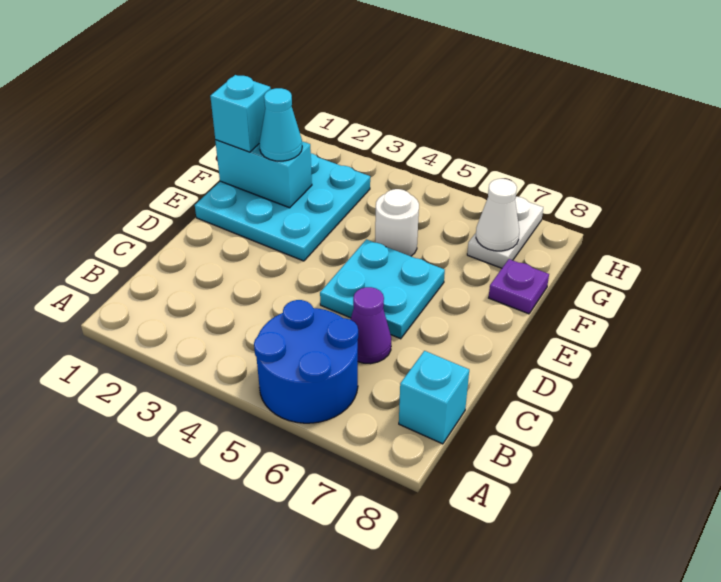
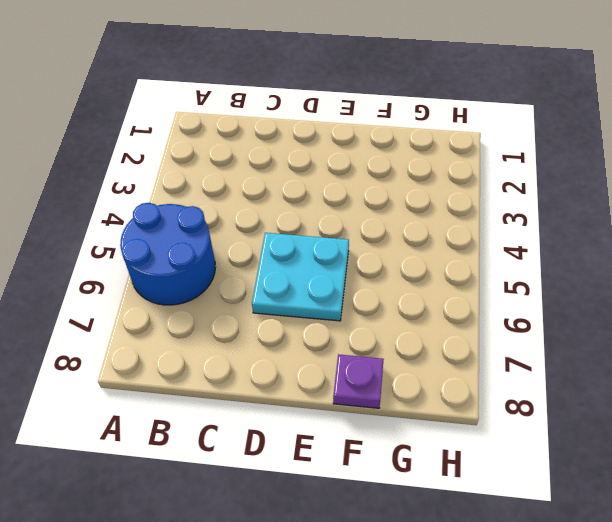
none -> cyan brick B8 level 1
none -> purple cone C6 level 1
none -> cyan plate E1:G3 level 1

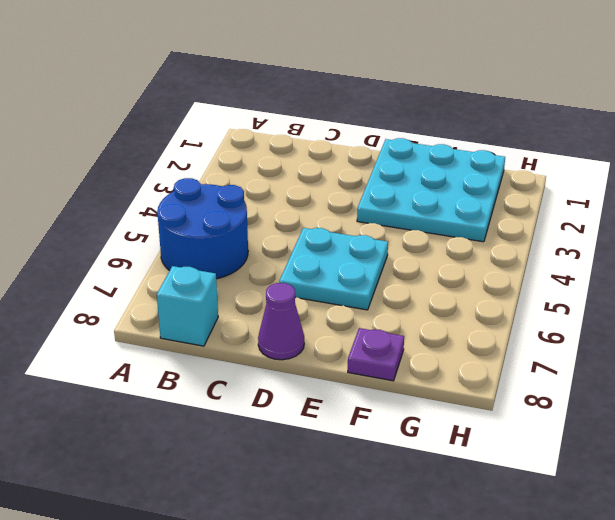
purple cone D8 level 1 -> purple cone C6 level 1
none -> white round brick F5 level 1
none -> white plate G7:H7 level 1
none -> cyan brick F1:F2 level 2

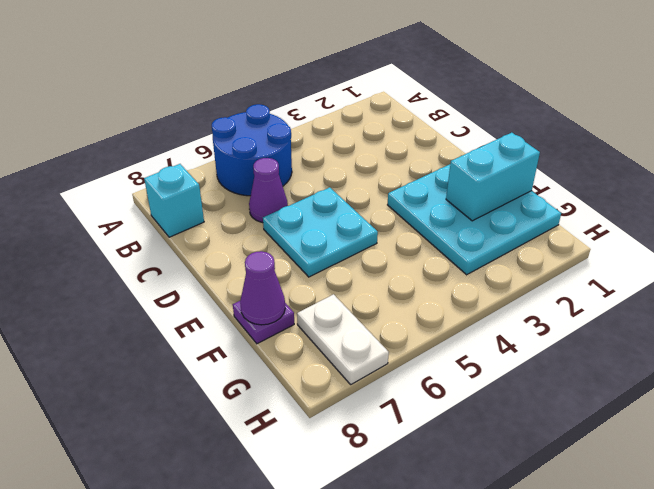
purple cone F8 level 2 -> none
none -> white round brick F5 level 1
none -> white cone G7 level 2
none -> cyan brick F1 level 3

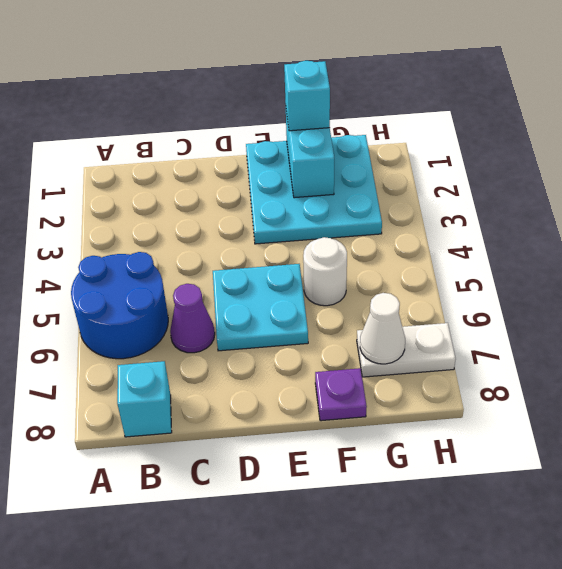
none -> cyan cone F2 level 3

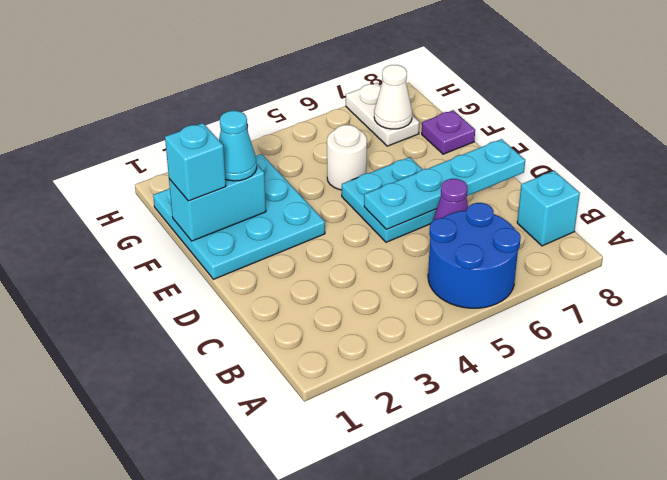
cyan plate D5:D8 level 2 -> none

